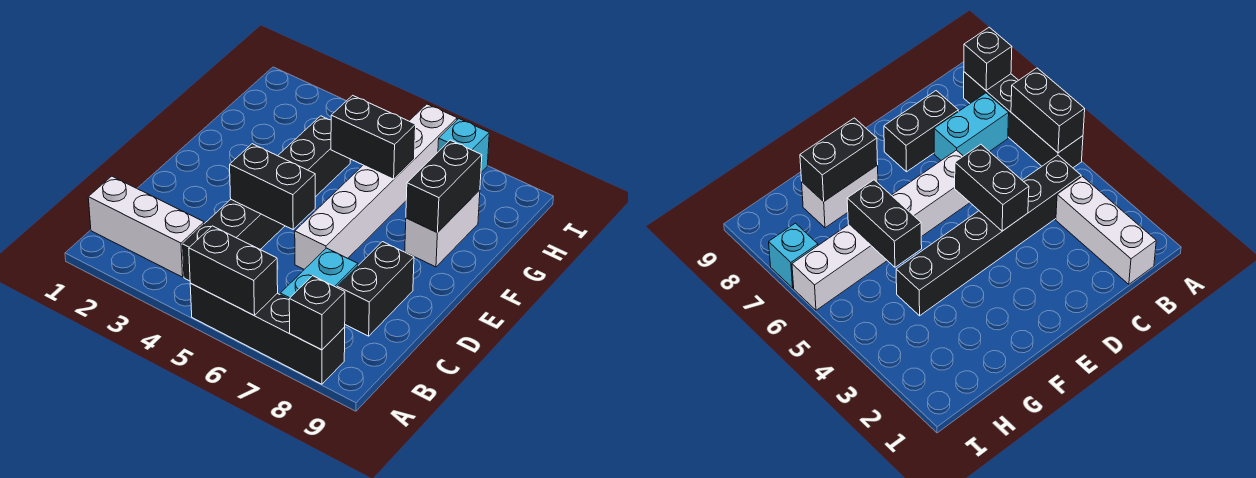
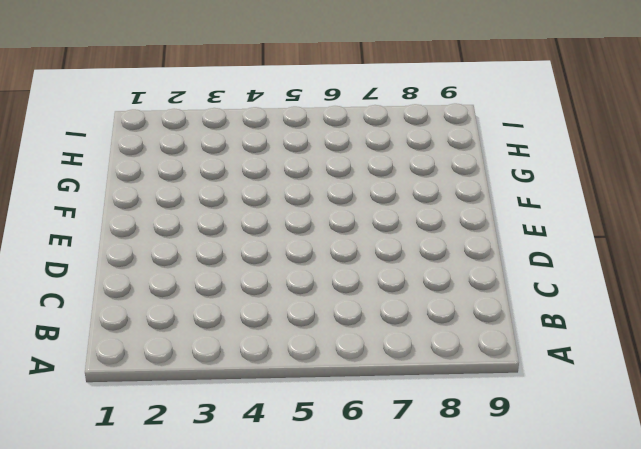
none -> black brick A5:A8 level 1
none -> white brick B1:B3 level 1
none -> black brick B4:G4 level 1

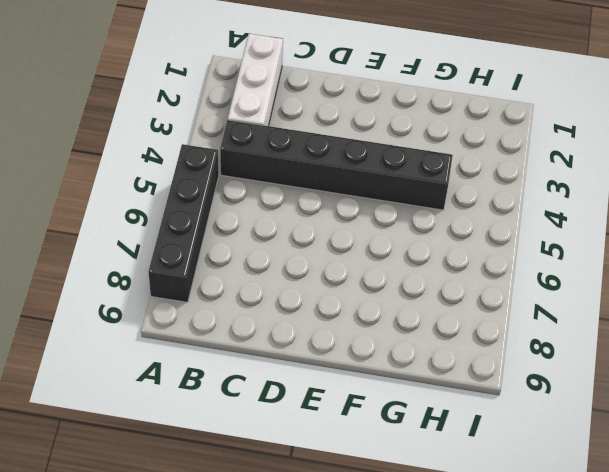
none -> cyan brick B7:C7 level 1
none -> black brick C8:D8 level 1
none -> white brick D6:I6 level 1

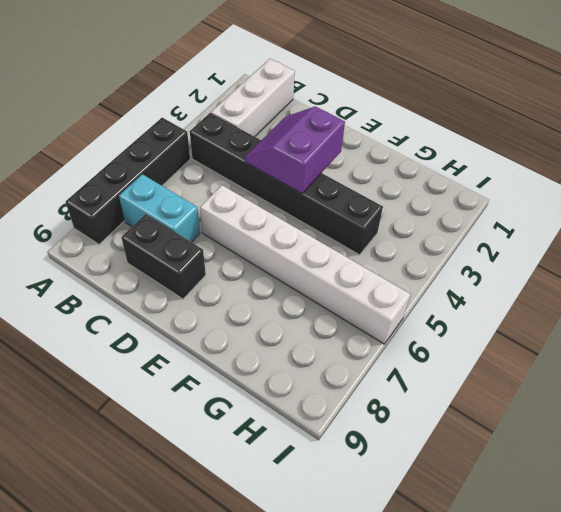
purple slope D3:E4 level 2 top E -> black brick D4:D5 level 2
none -> white brick F8:G8 level 1
none -> cyan brick I7 level 1
none -> black brick A5:A6 level 2

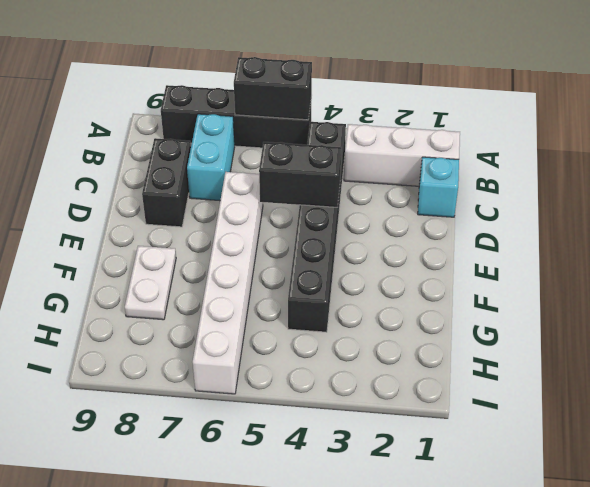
cyan brick C1 level 1 -> cyan brick I7 level 1
white plate F8:G8 level 1 -> white brick F8:G8 level 1
none -> black brick A8 level 2
none -> black brick F8:G8 level 2
none -> black brick G5:G6 level 2

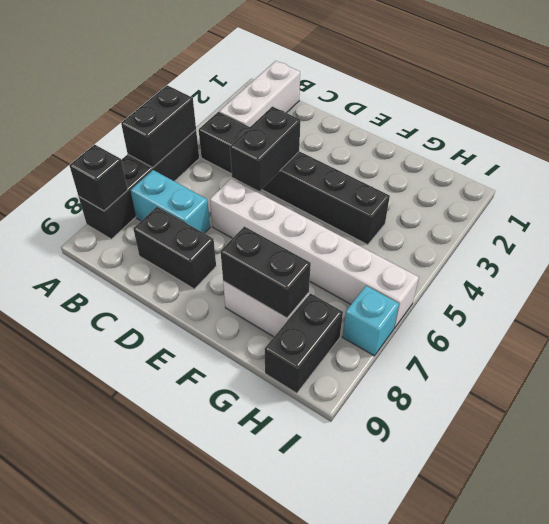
black brick H8:H9 level 1 -> black brick G5:G6 level 2

